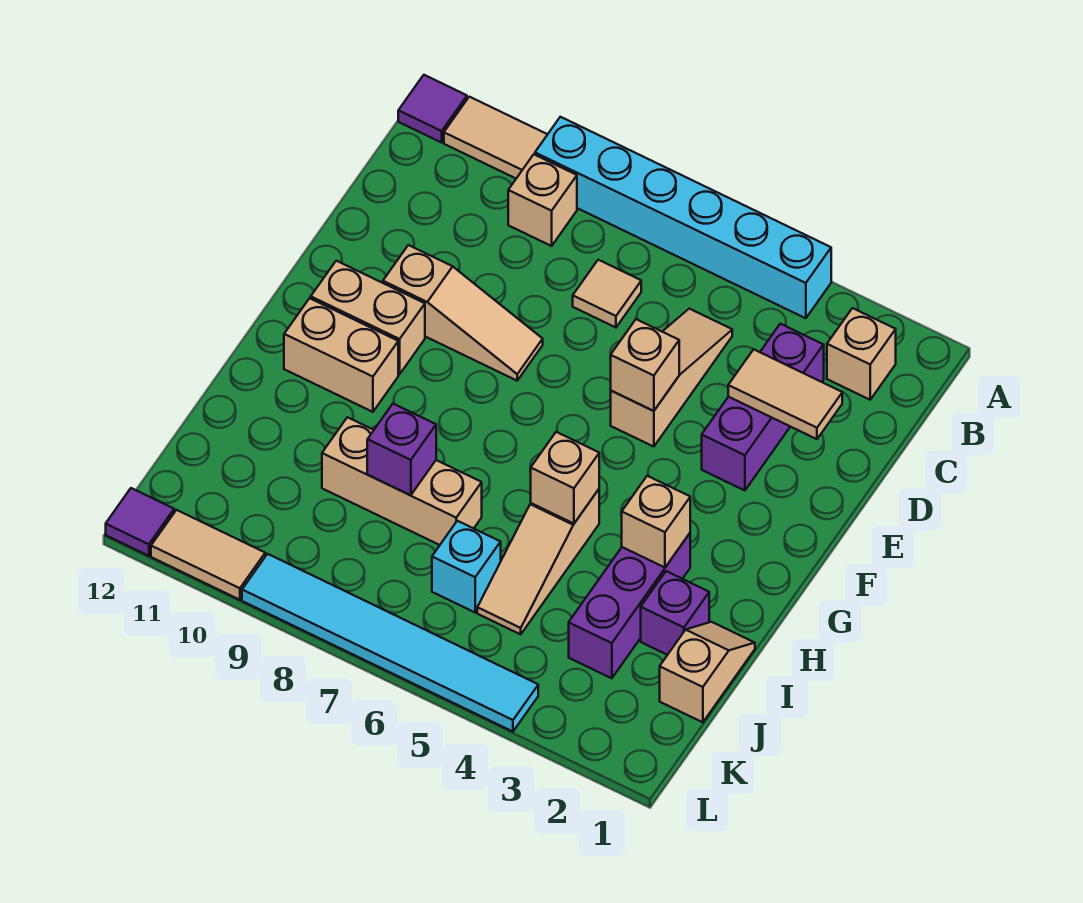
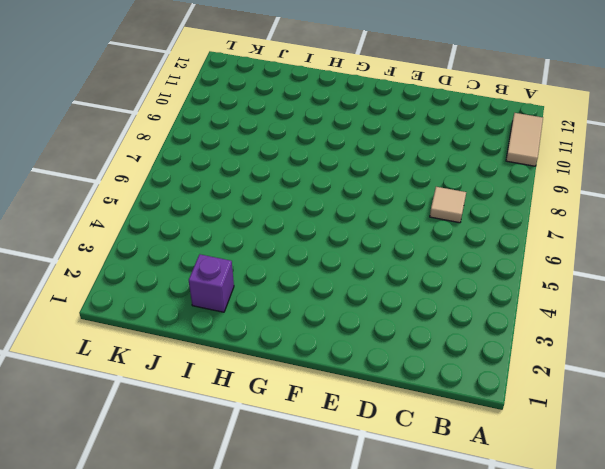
none -> cyan brick A4:A9 level 1
none -> purple tile A12 level 1
none -> tan brick B2 level 1

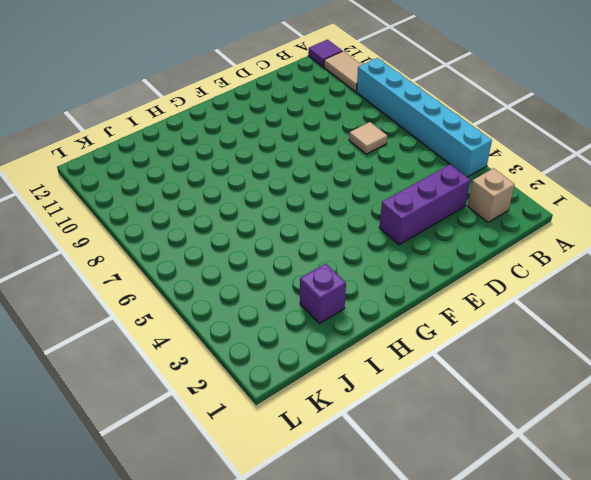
none -> tan brick B9 level 1
none -> tan slope C5:E5 level 1 top E
none -> tan slope E8:E10 level 1 top 10

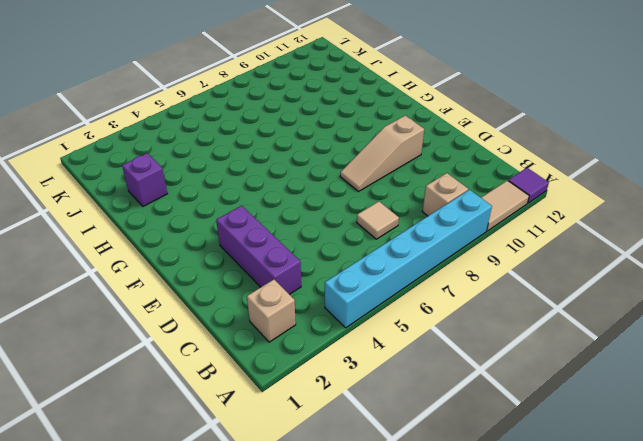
none -> tan slope C5:E5 level 1 top E
none -> tan brick F10:F11 level 1
none -> tan brick G10:G11 level 1

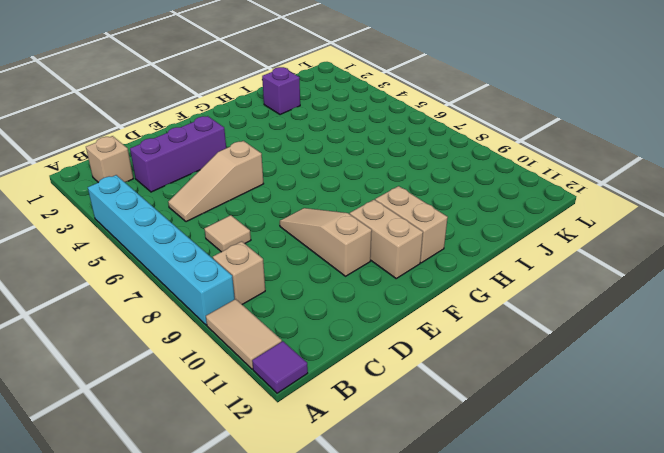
none -> purple brick H3:J3 level 1
none -> tan slope H5:J5 level 1 top H
none -> tan slope I1:J1 level 1 top J

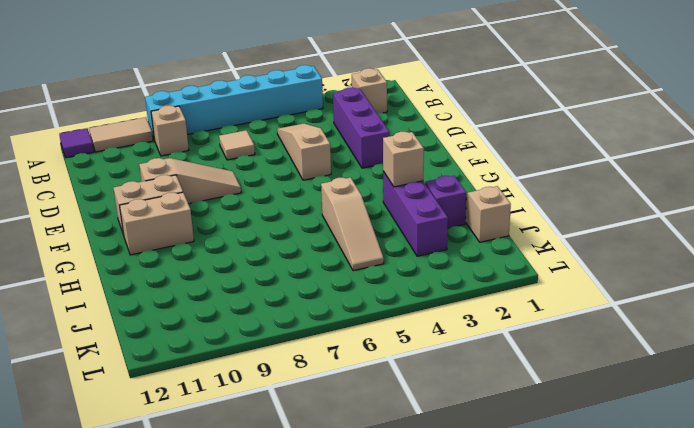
none -> tan brick I7:I9 level 1
none -> cyan brick J6 level 1
none -> cyan tile L4:L9 level 1

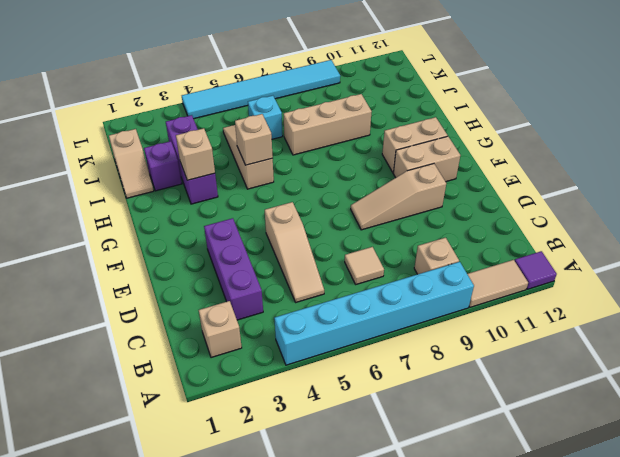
none -> tan tile L10:L11 level 1
none -> purple tile L12 level 1
none -> tan tile D2:D3 level 2

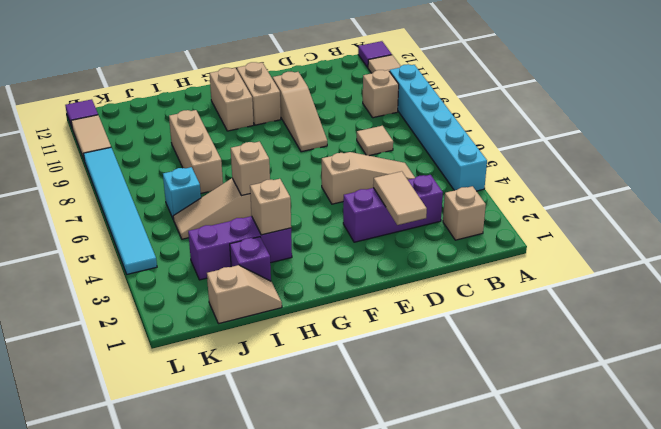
none -> tan brick E5 level 2
none -> purple brick I8 level 2

